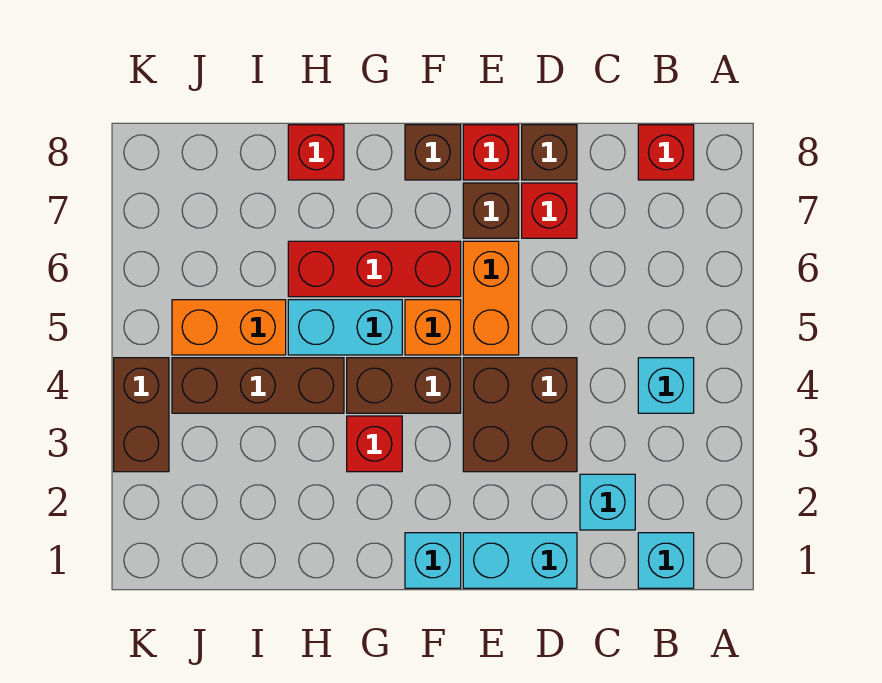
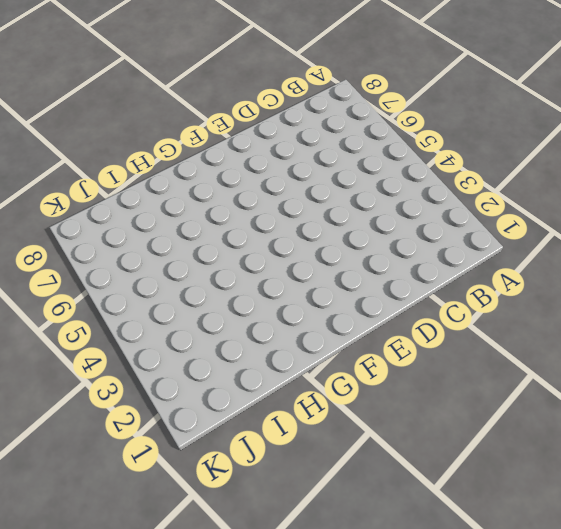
none -> cyan brick B1 level 1
none -> cyan brick B4 level 1
none -> red brick B8 level 1

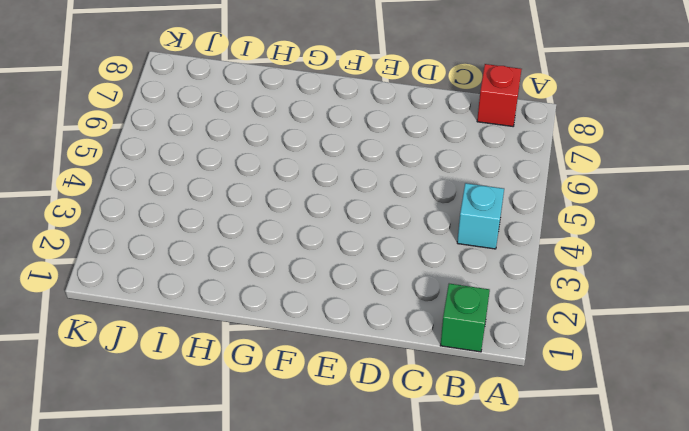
green brick B1 level 1 -> cyan brick B1 level 1
none -> cyan brick C2 level 1
none -> cyan brick D1:E1 level 1
none -> brown brick D3:E4 level 1

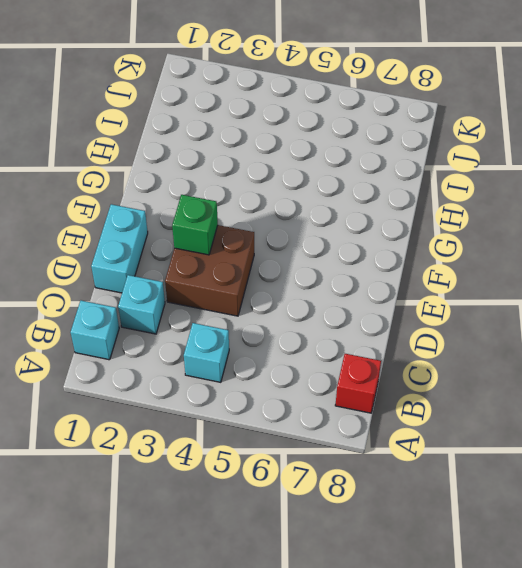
green brick E3 level 2 -> none
none -> red brick D7 level 1
none -> brown brick D8 level 1
none -> orange brick E5:E6 level 1

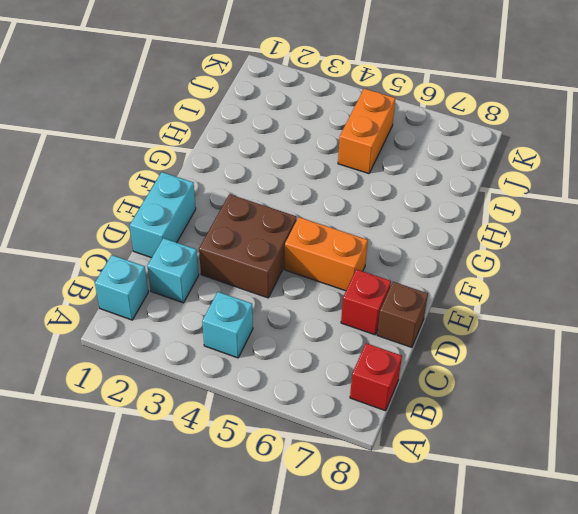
none -> brown brick E7 level 1
none -> red brick E8 level 1
none -> cyan brick F1 level 1

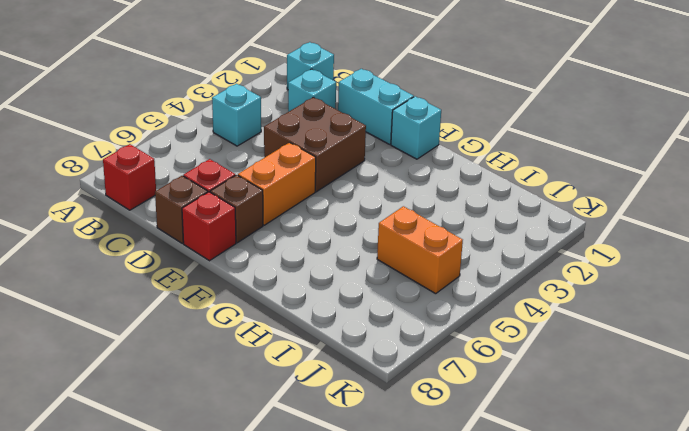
none -> brown brick F4:G4 level 1
none -> orange brick F5 level 1
none -> red brick F6:H6 level 1

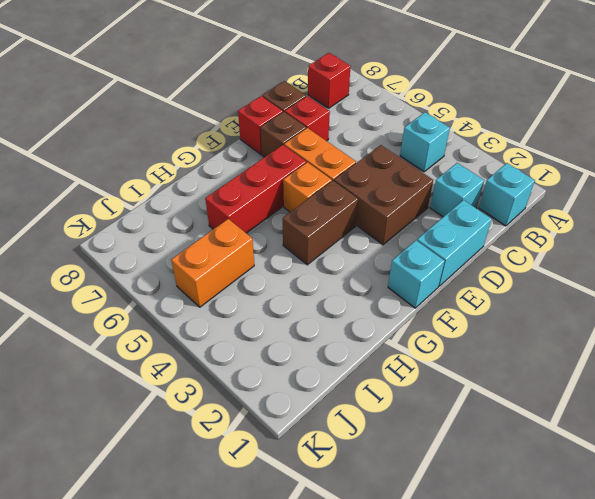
none -> brown brick F8 level 1
none -> red brick G3 level 1
none -> cyan brick G5:H5 level 1

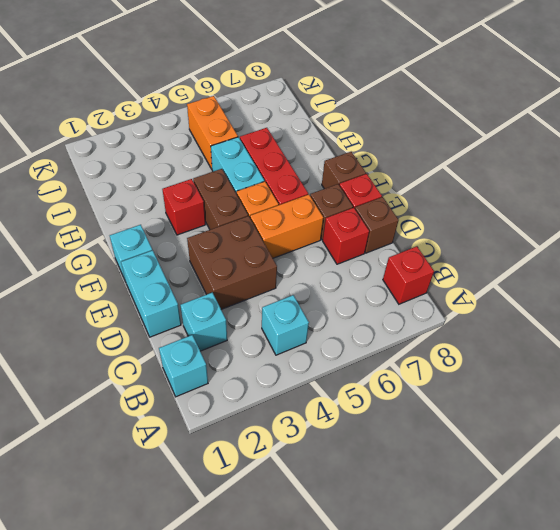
none -> brown brick H4:J4 level 1
none -> red brick H8 level 1
none -> brown brick K3:K4 level 1

